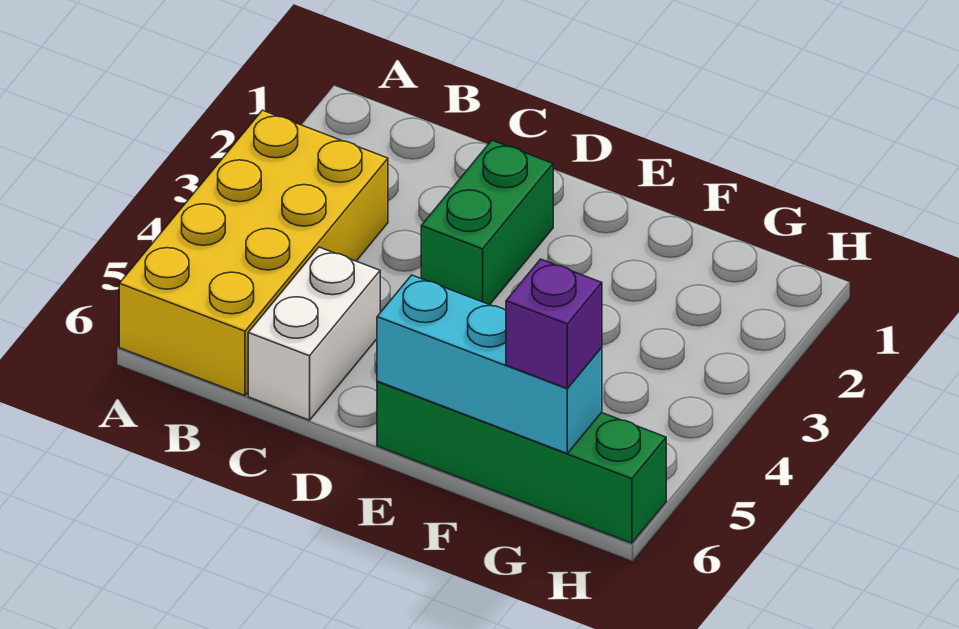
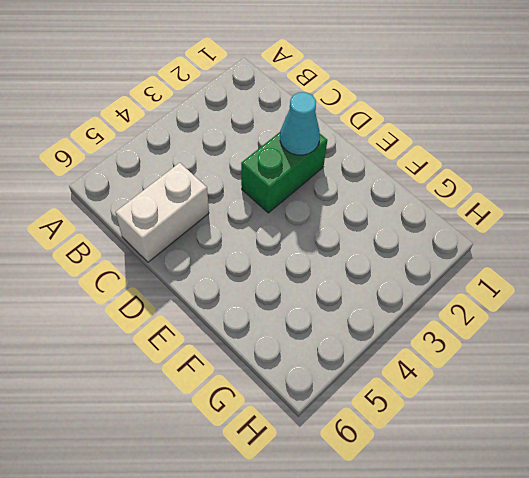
cyan cone D2 level 2 -> none
none -> yellow brick A3:B6 level 1
none -> green brick E6:H6 level 1

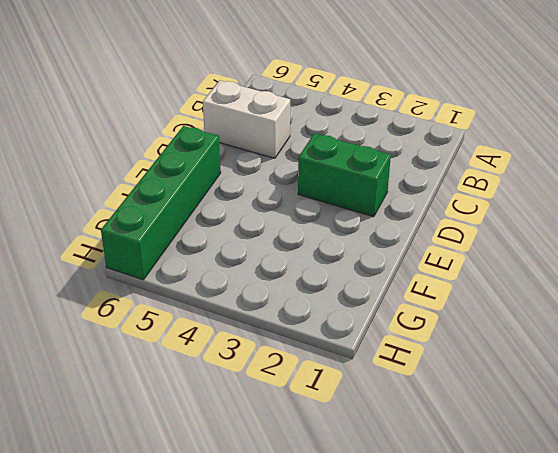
none -> yellow brick A3:B6 level 1
none -> cyan brick E6:G6 level 2

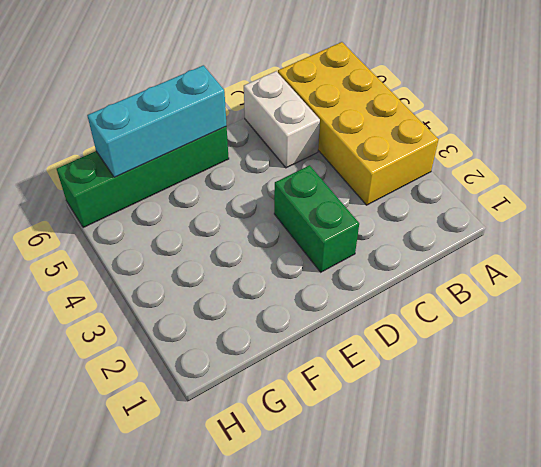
none -> purple brick G6 level 3

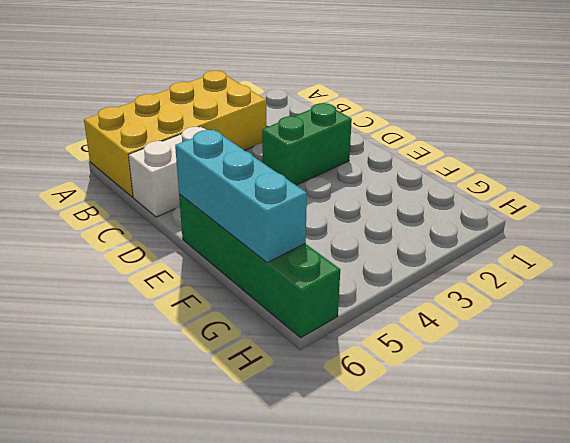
none -> purple brick G6 level 3

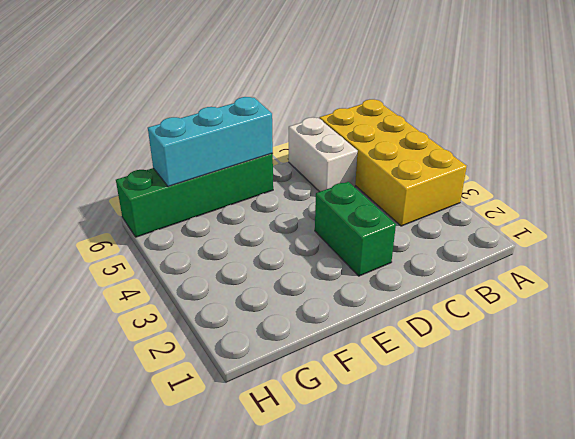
none -> purple brick G6 level 3

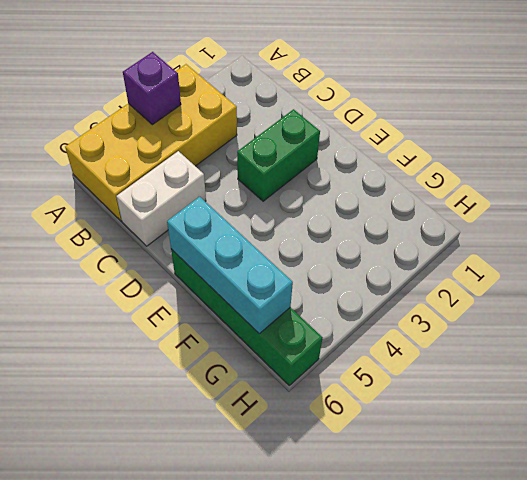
purple brick A4 level 2 -> purple brick G6 level 3

